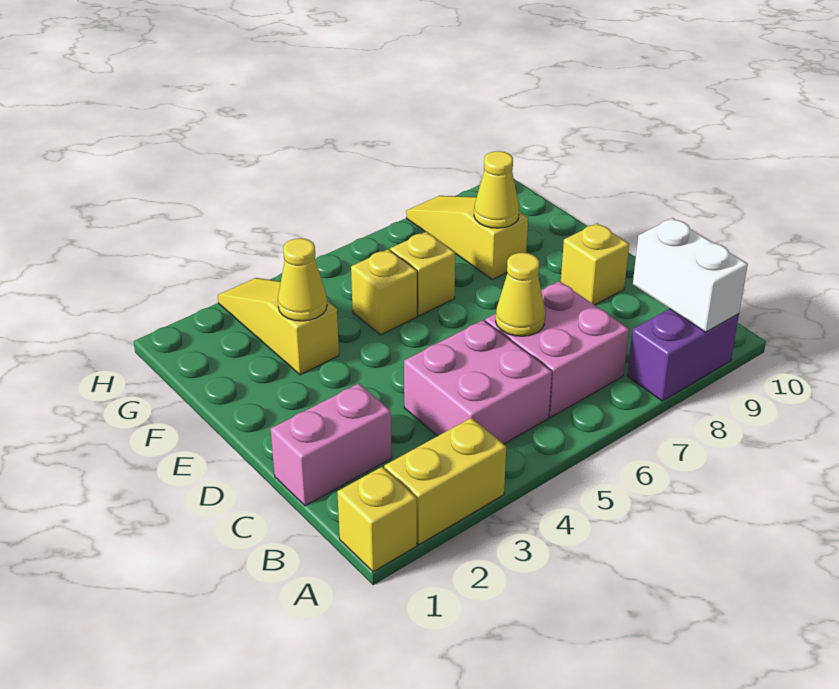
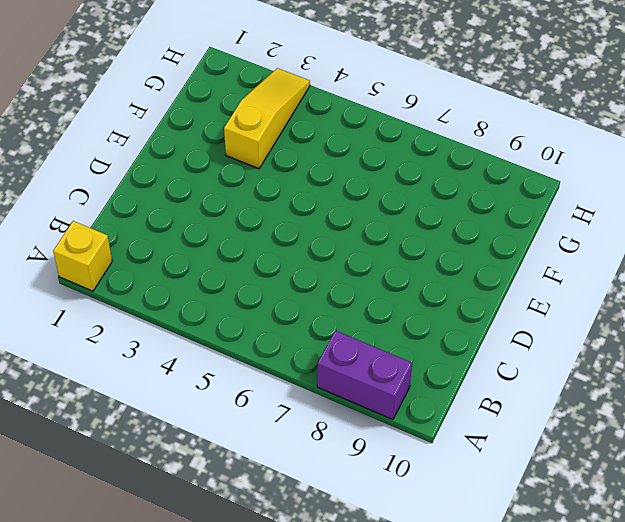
none -> yellow brick A2:A3 level 1
none -> pink brick B4:C5 level 1
none -> pink brick B6:C7 level 1

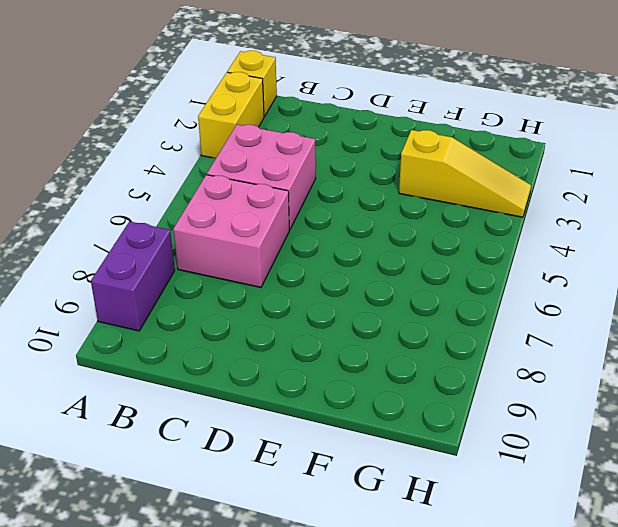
none -> pink brick C1:C2 level 1
none -> yellow brick D9 level 1
none -> yellow brick F5 level 1

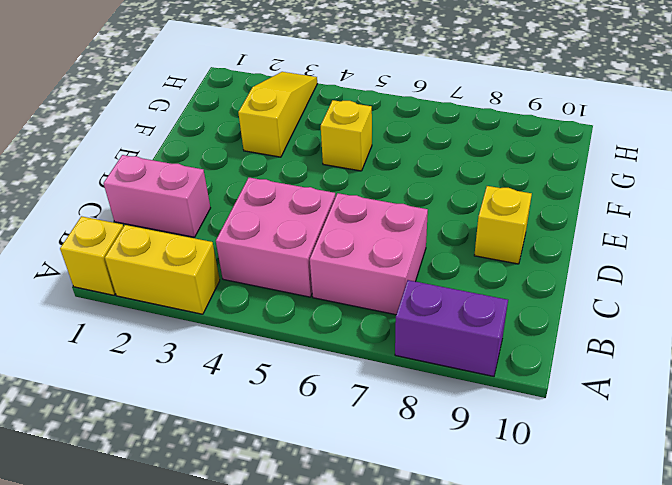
none -> yellow brick F6 level 1
none -> yellow slope F8:H8 level 1 top F
none -> white brick A9:B9 level 2

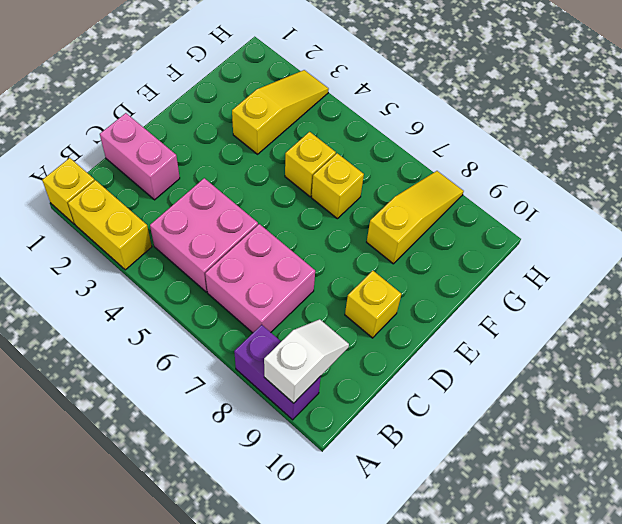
white slope A9:B9 level 2 top A -> white brick A9:B9 level 2
none -> yellow cone C6 level 2
none -> yellow cone F3 level 2
none -> yellow cone F8 level 2

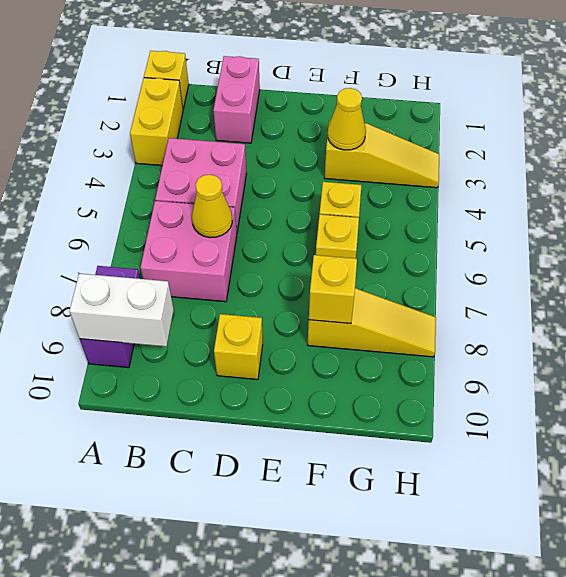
yellow brick F8 level 2 -> yellow cone F8 level 2

